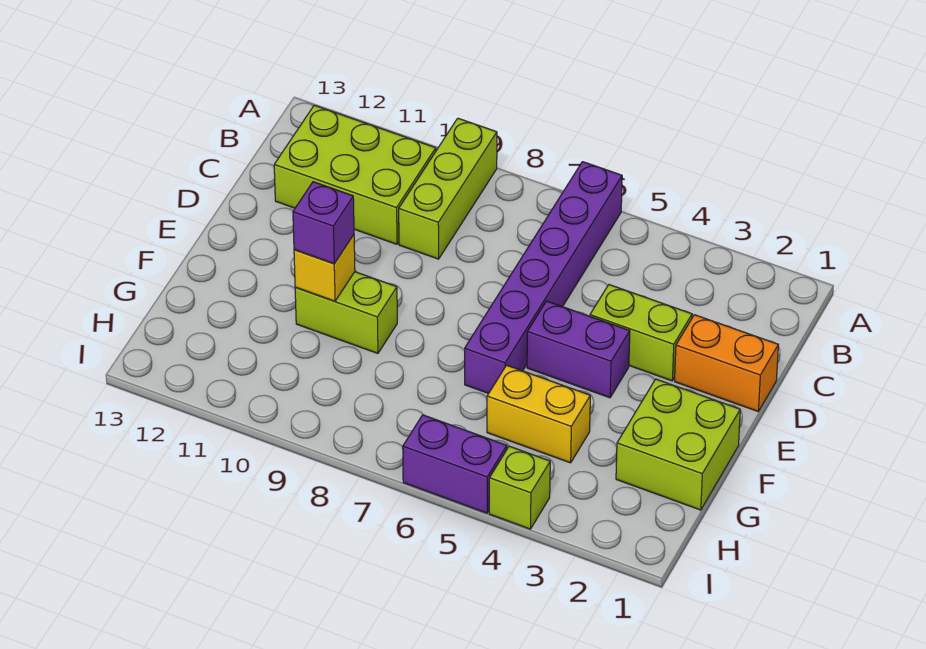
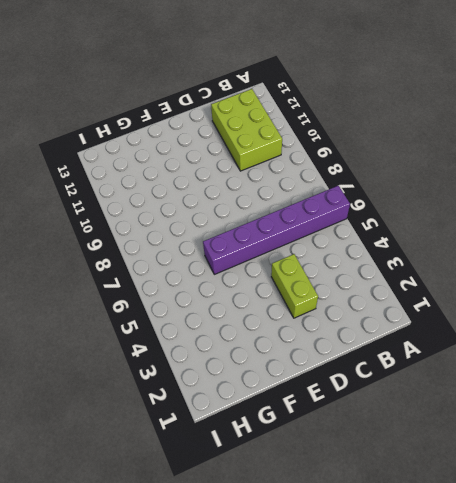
none -> lime brick A9:C9 level 1
none -> orange brick D1:D2 level 1
none -> purple brick E4:E5 level 1

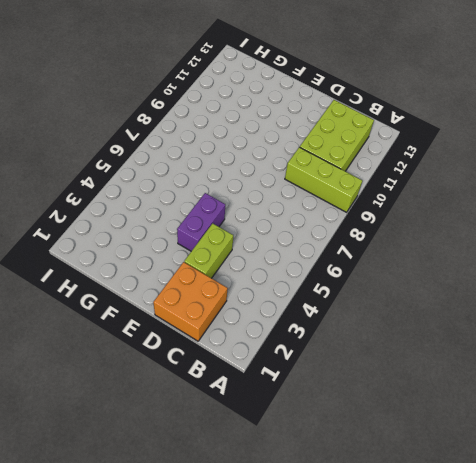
orange brick C1:D2 level 1 -> orange brick D1:D2 level 1
none -> purple brick A6:F6 level 1
none -> lime brick F1:G2 level 1
none -> lime brick F9:F10 level 1

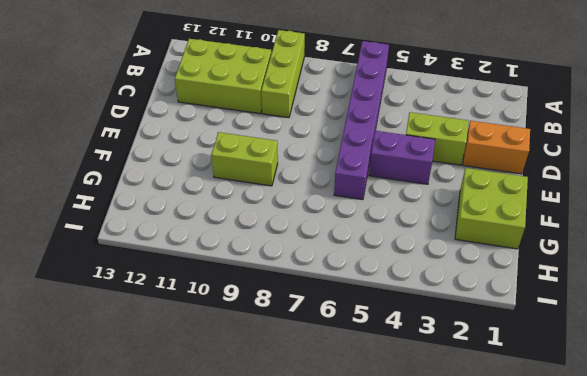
none -> yellow brick G4:G5 level 1
none -> lime brick I4 level 1
none -> purple brick I5:I6 level 1

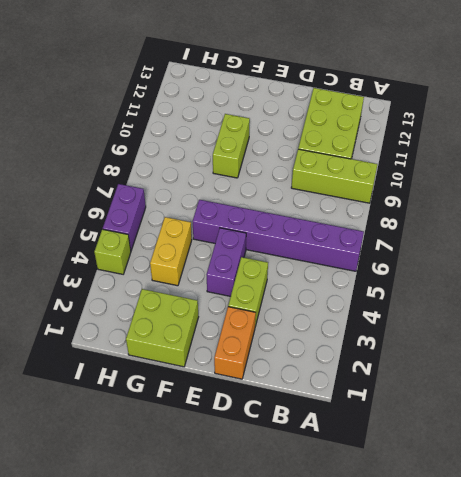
none -> yellow brick F10 level 2
none -> purple brick F10 level 3

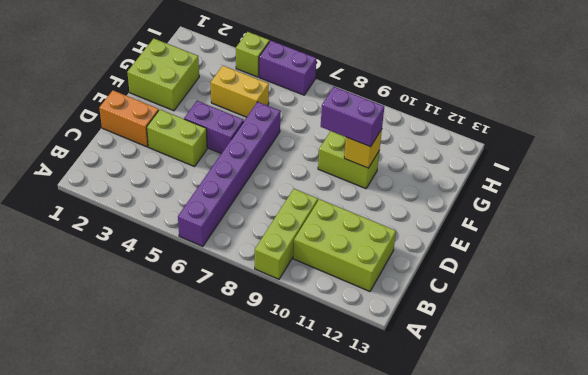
purple brick F9:F10 level 3 -> purple brick F10 level 3

